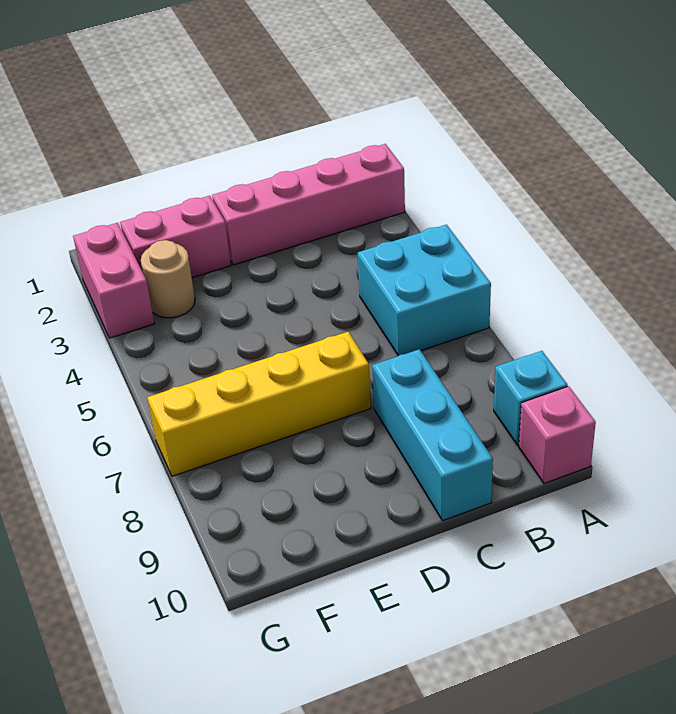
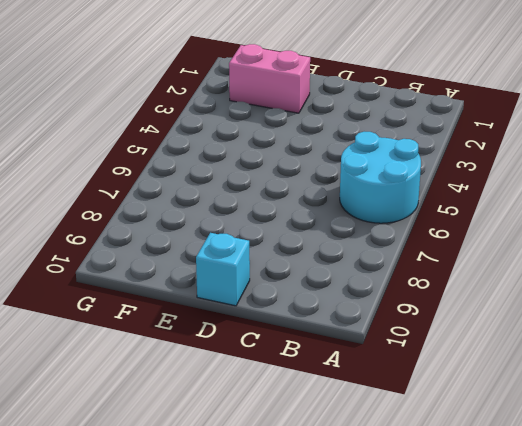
cyan round brick A5:B6 level 1 -> cyan brick A5:B6 level 1
cyan brick D10 level 1 -> cyan brick A9 level 1
none -> pink brick A2:D2 level 1
none -> pink brick A10 level 1

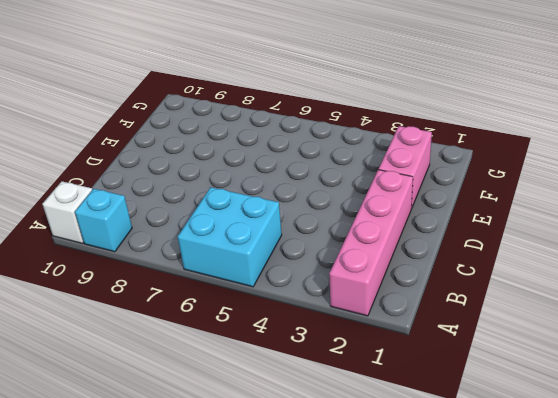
white brick A10 level 1 -> pink brick A10 level 1
none -> cyan brick C8:C10 level 1
none -> yellow brick D7:G7 level 1

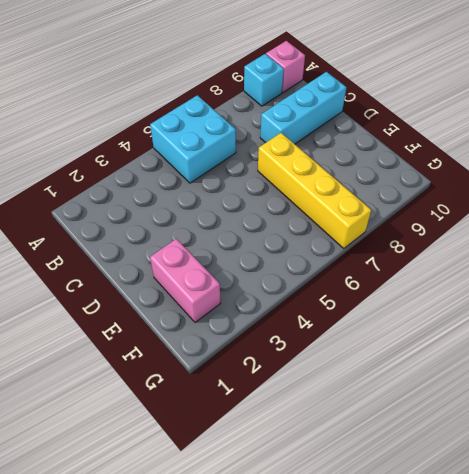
none -> pink brick A2:D2 level 1
none -> tan round brick F3 level 1

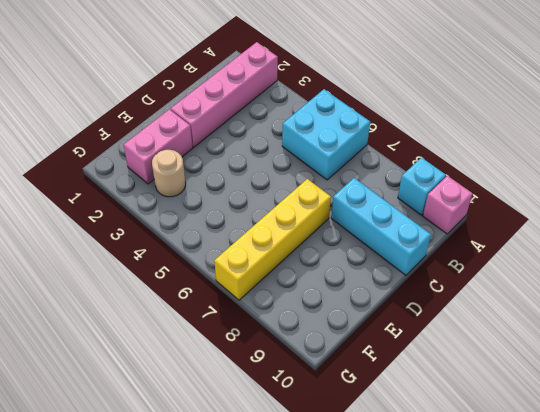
none -> pink brick G2:G3 level 1

